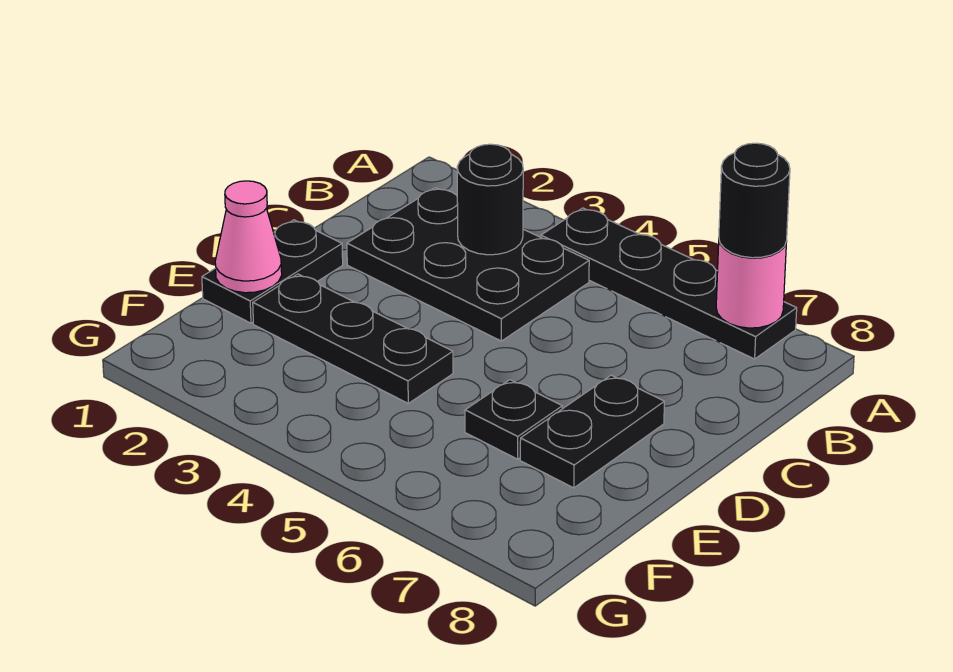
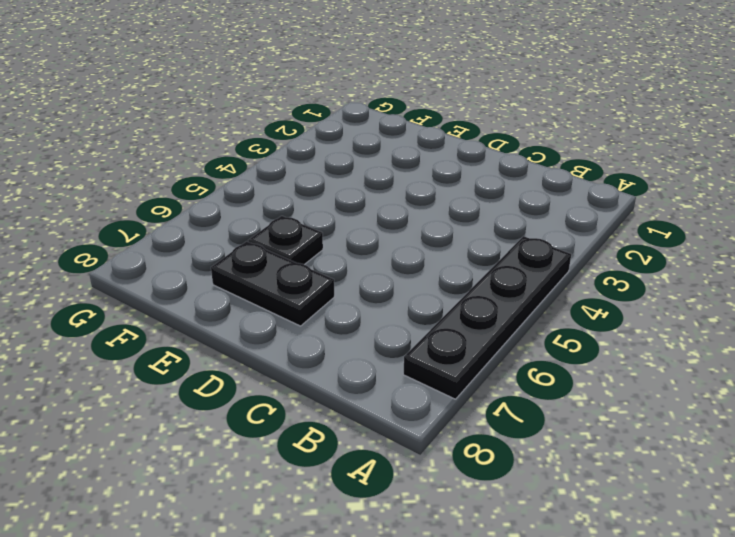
none -> black plate B2:C4 level 1
none -> black plate D1:E1 level 1

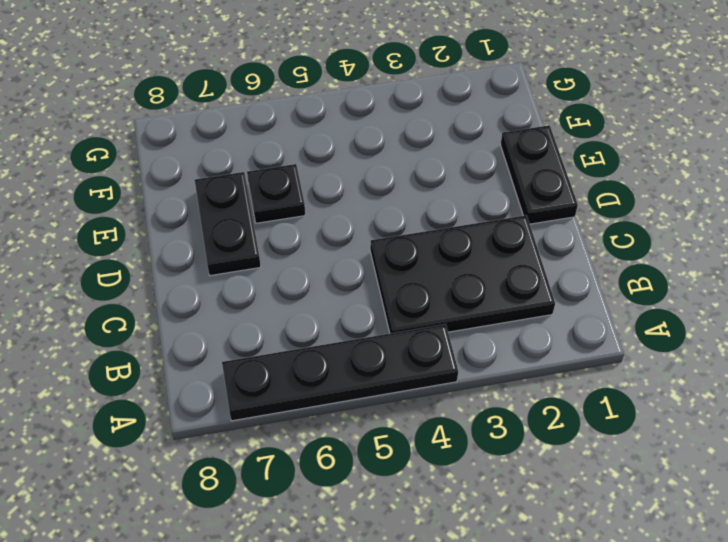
none -> black plate E2:E4 level 1
none -> pink round brick A7 level 2

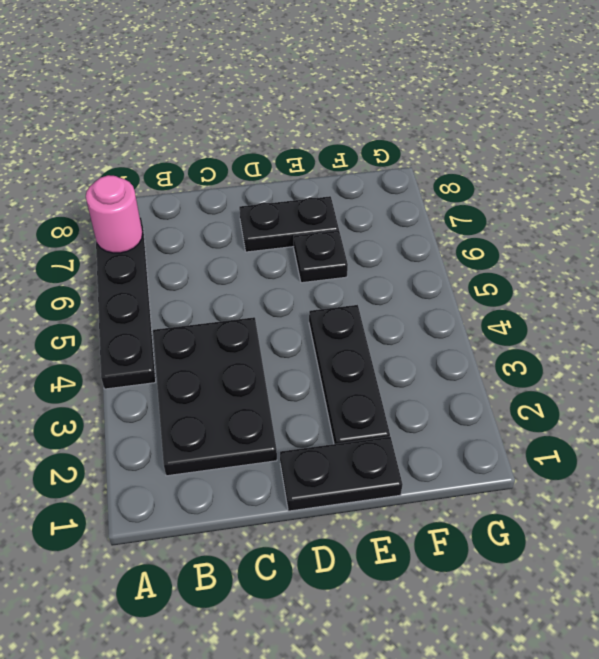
none -> black round brick B3 level 2
none -> pink cone E1 level 2

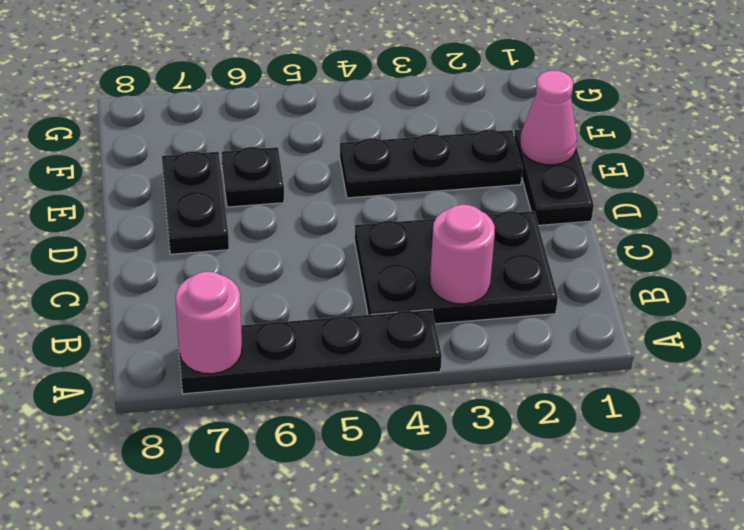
pink round brick B3 level 2 -> black round brick B3 level 2
none -> black round brick A7 level 3

